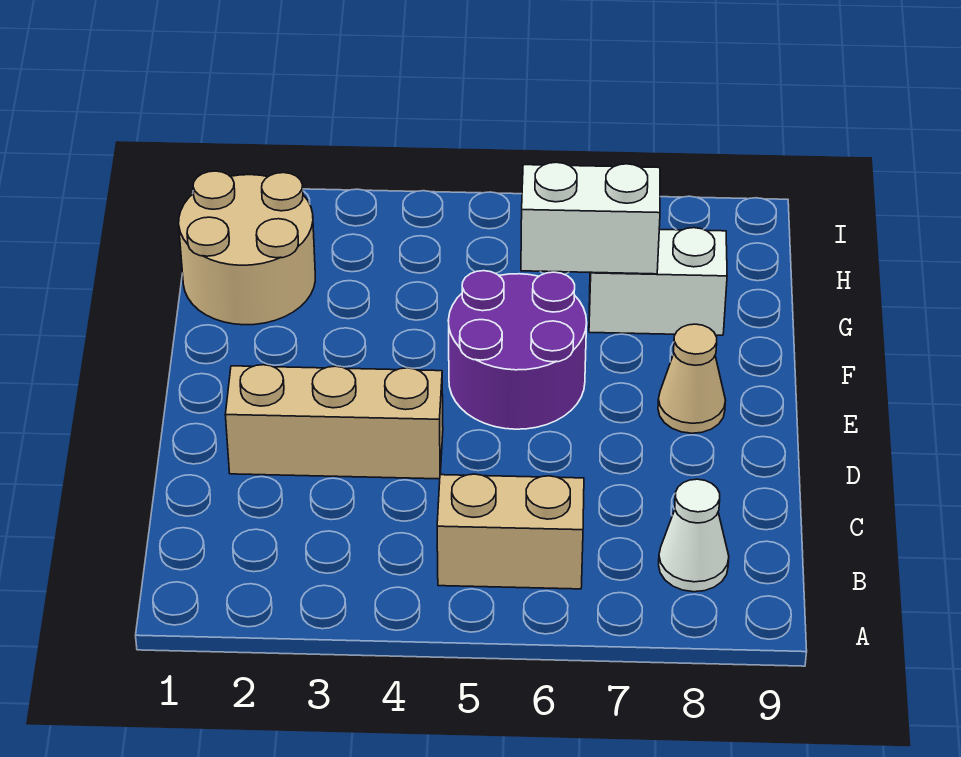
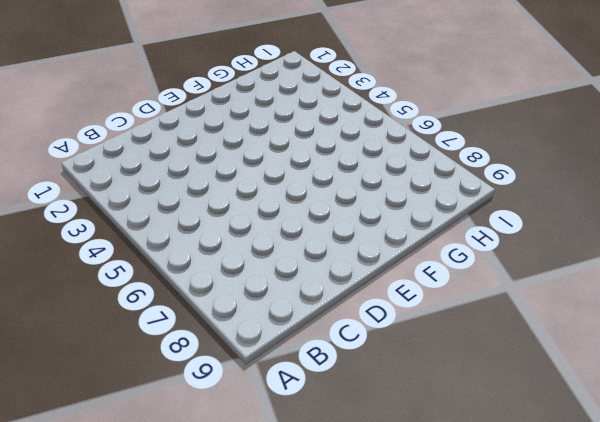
none -> tan brick B5:B6 level 1
none -> white cone B8 level 1

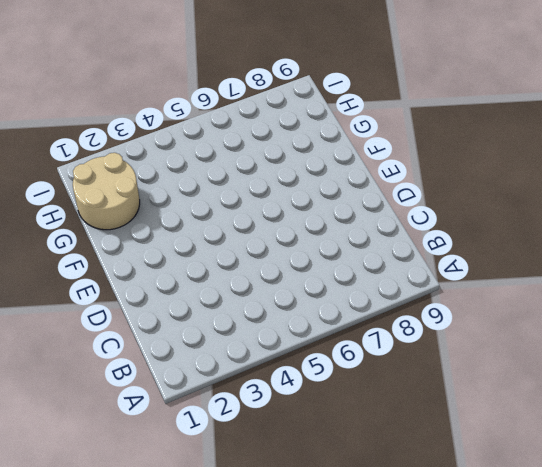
none -> tan brick B5:B6 level 1
none -> white cone B8 level 1

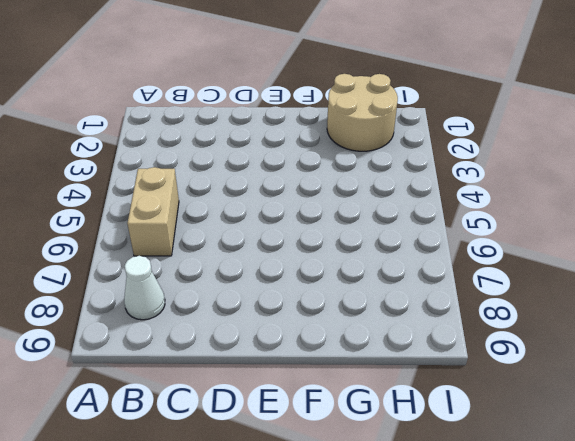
none -> tan brick D2:D4 level 1
none -> purple round brick E5:F6 level 1

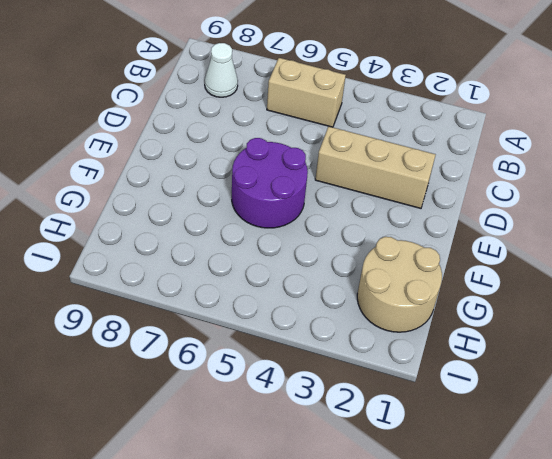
none -> tan cone E8 level 1
none -> white brick G7:G8 level 1

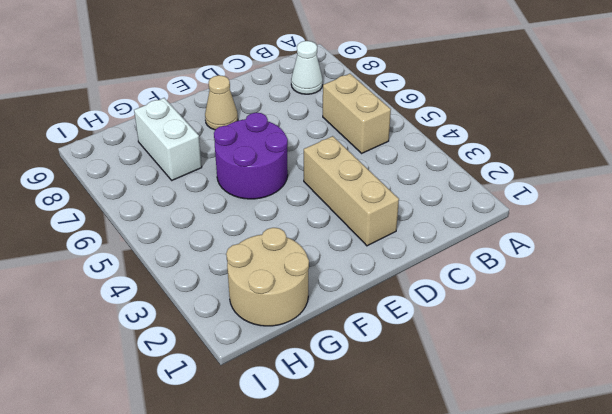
none -> white brick G6:G7 level 2

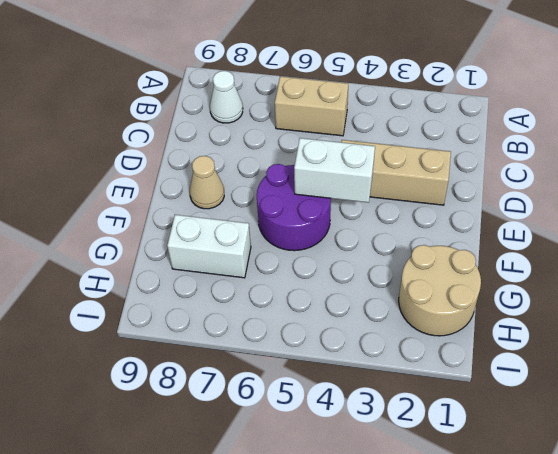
white brick E4:E5 level 2 -> white brick G6:G7 level 2

